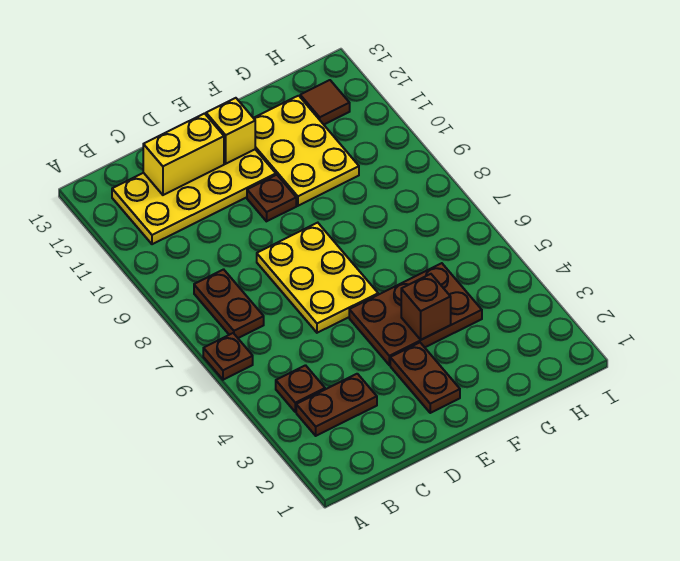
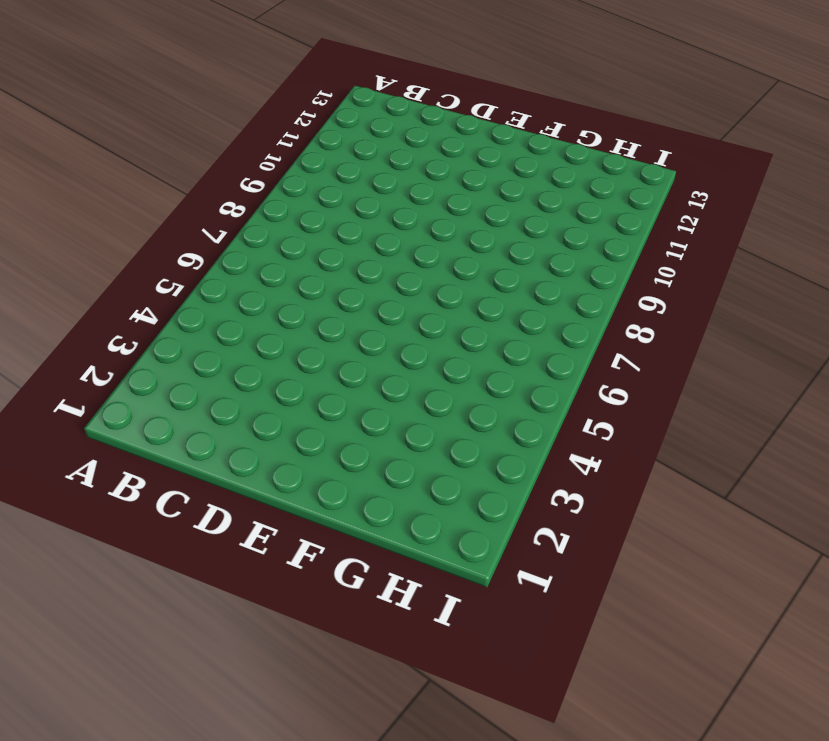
none -> brown plate A6 level 1
none -> brown plate B3:C3 level 1
none -> brown plate B4 level 1

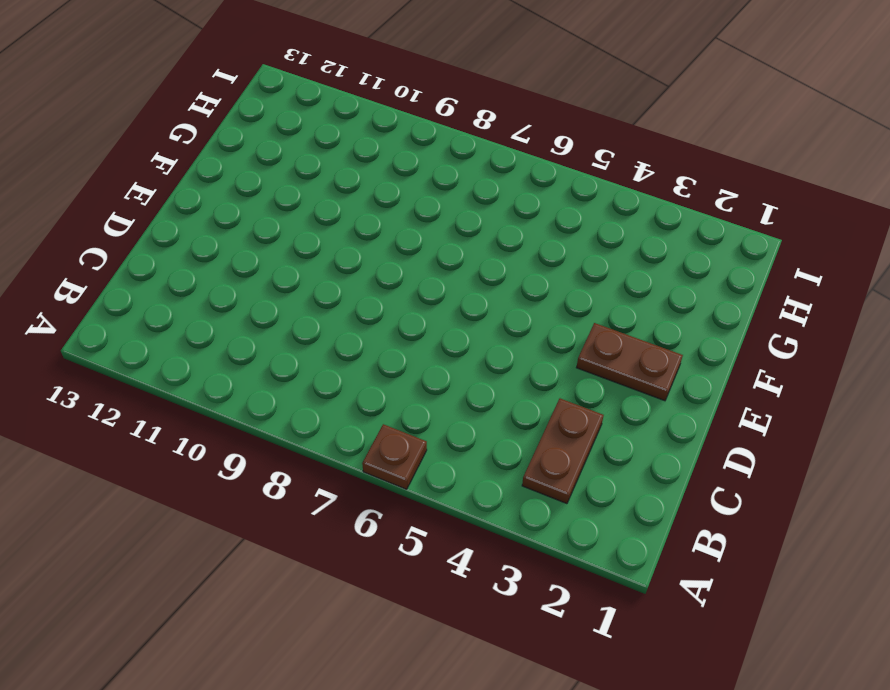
none -> brown plate B4 level 1
none -> brown plate B7:B8 level 1
none -> yellow plate B11:E12 level 1

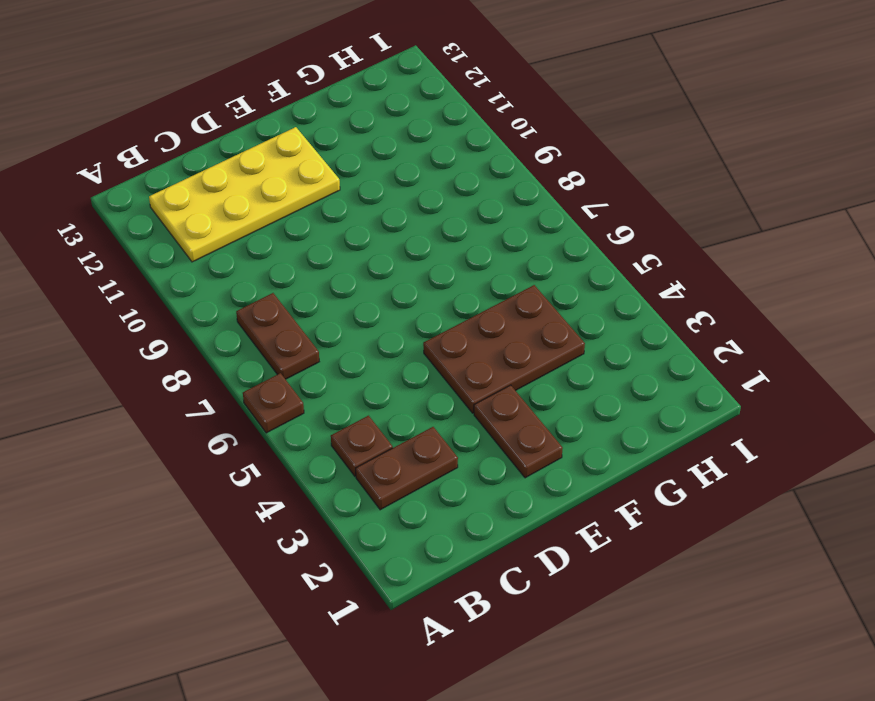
none -> yellow plate D6:E8 level 1
none -> brown plate E10 level 1
none -> yellow plate F10:G12 level 1

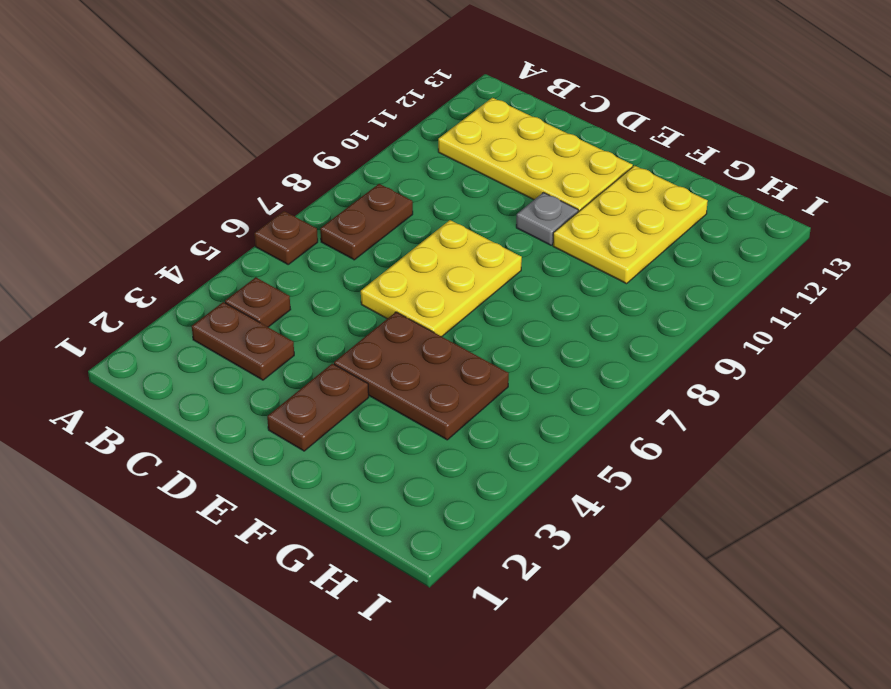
grey plate E10 level 1 -> brown plate E10 level 1
none -> brown tile H12 level 1
none -> yellow brick C12:D12 level 2
none -> yellow brick E12 level 2

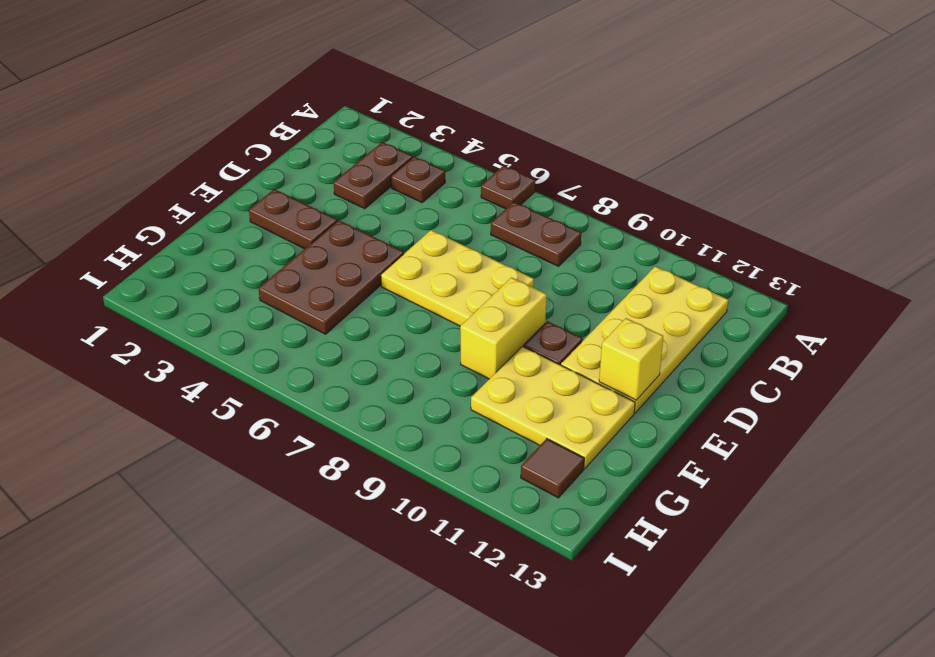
yellow brick E9:F9 level 1 -> yellow brick C12:D12 level 2
none -> brown brick F4 level 2

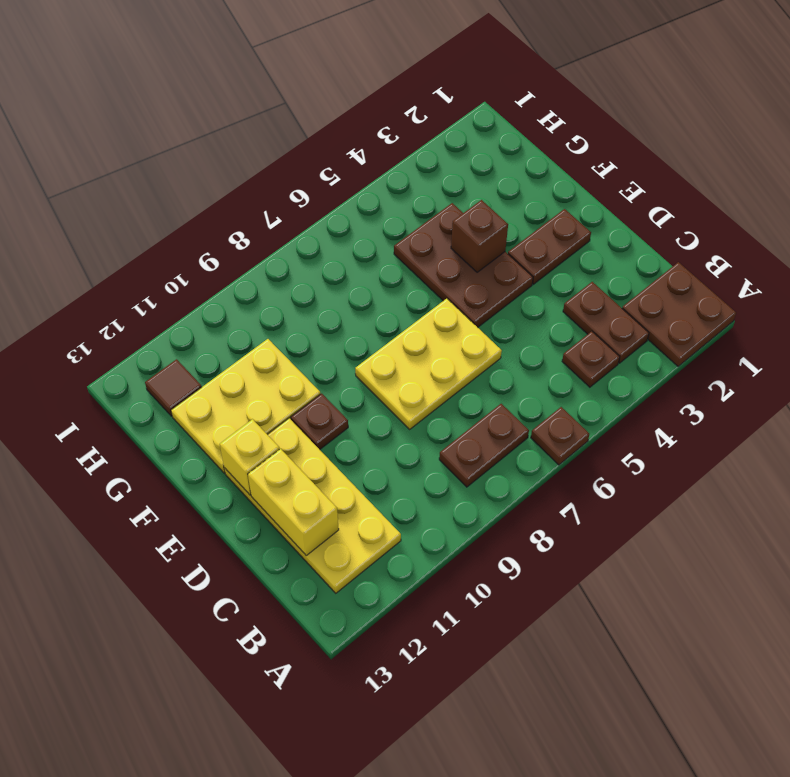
brown plate A1:B2 level 1 -> none

